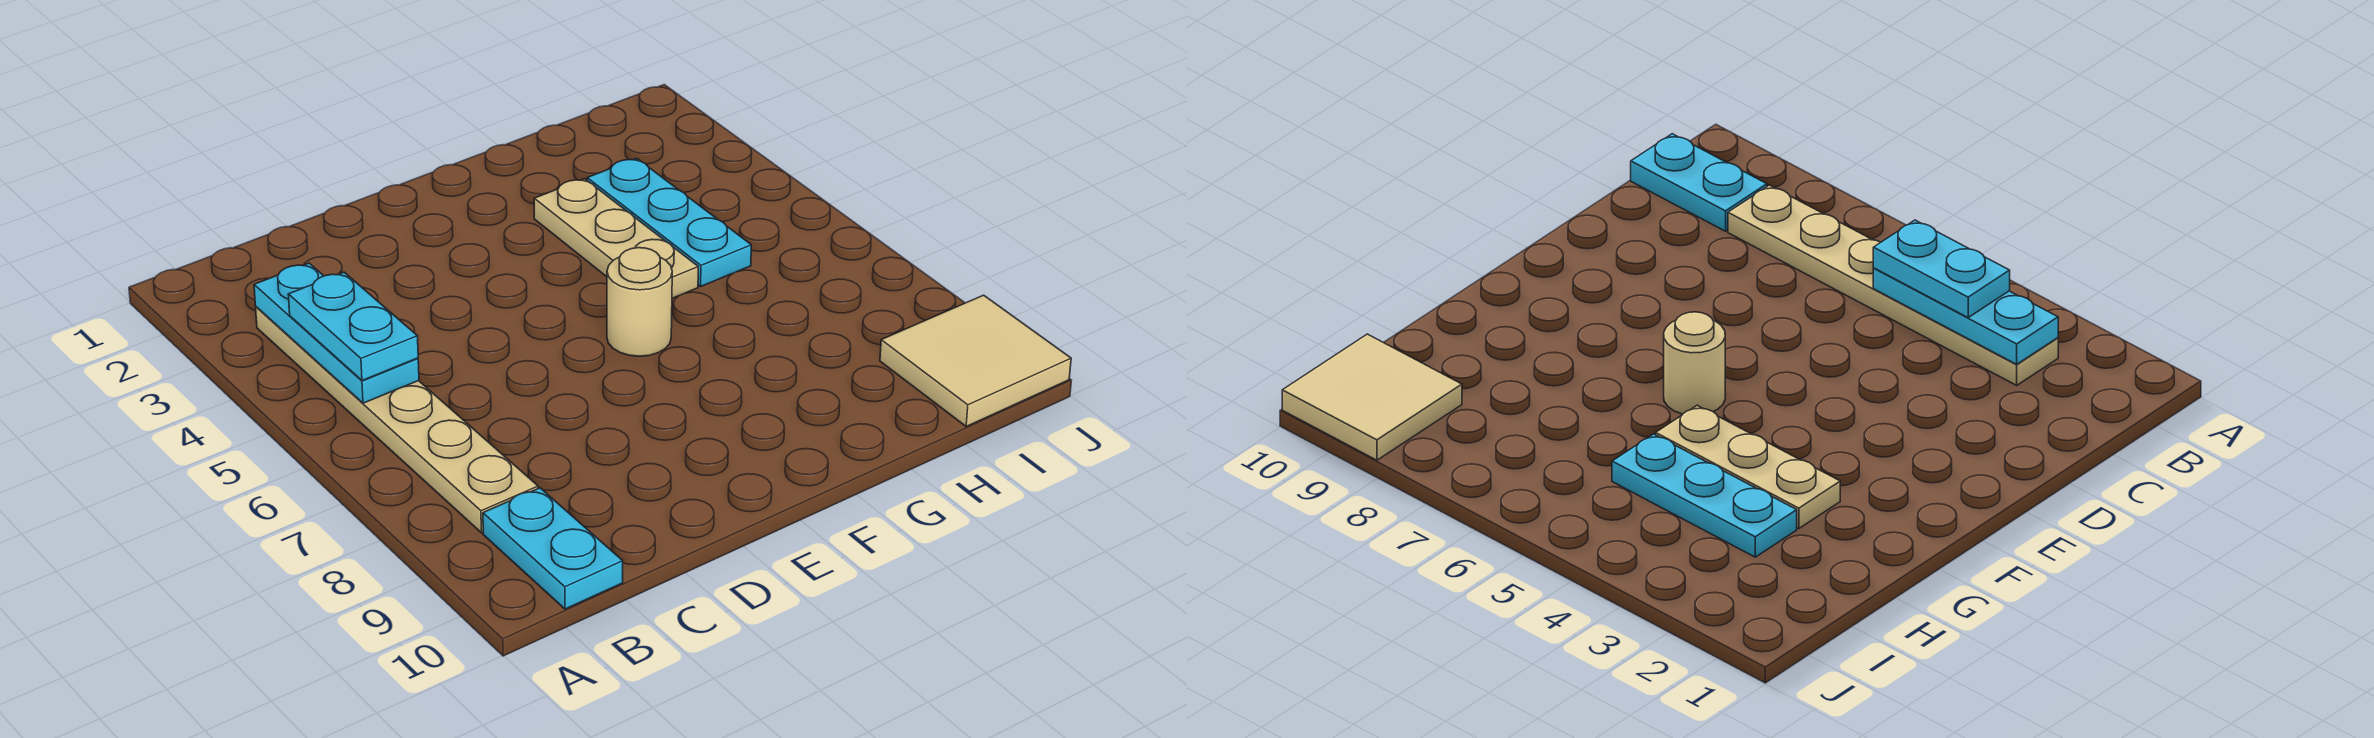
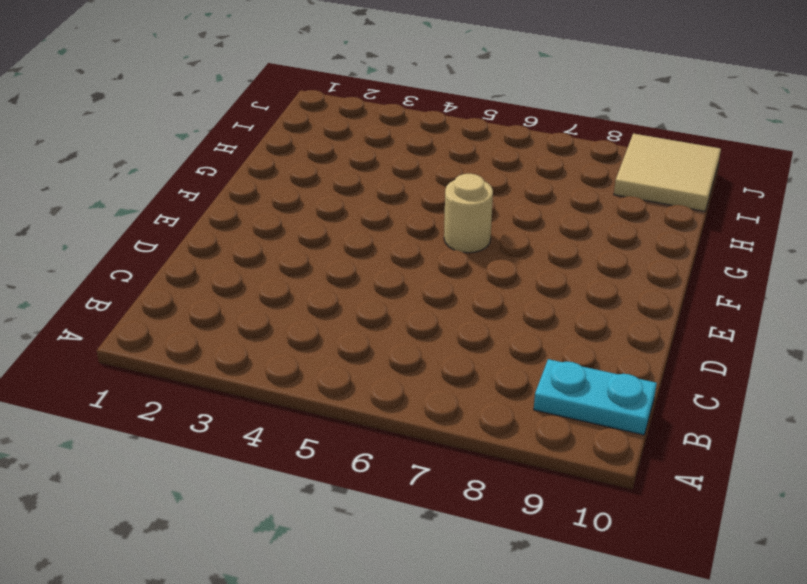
none -> tan plate B3:B8 level 1
none -> tan plate G3:G5 level 1

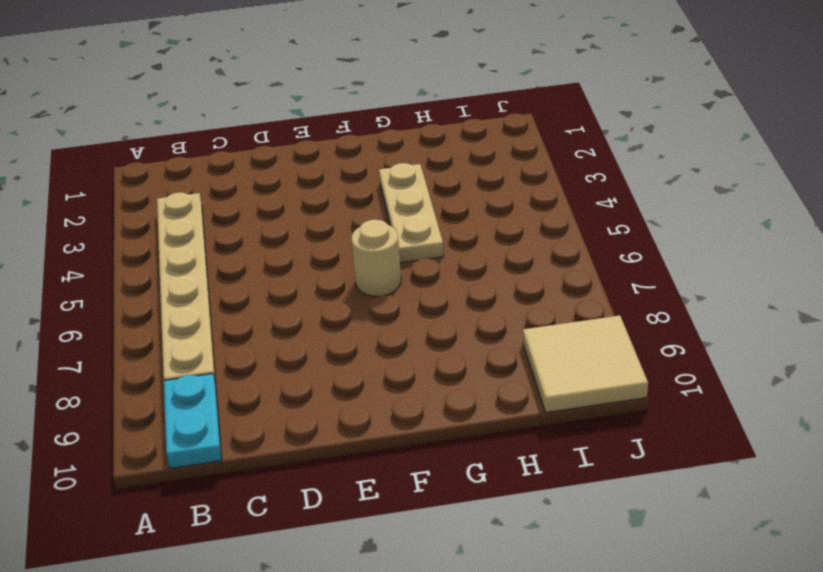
none -> cyan plate H3:H5 level 1
none -> cyan plate B3:B5 level 2

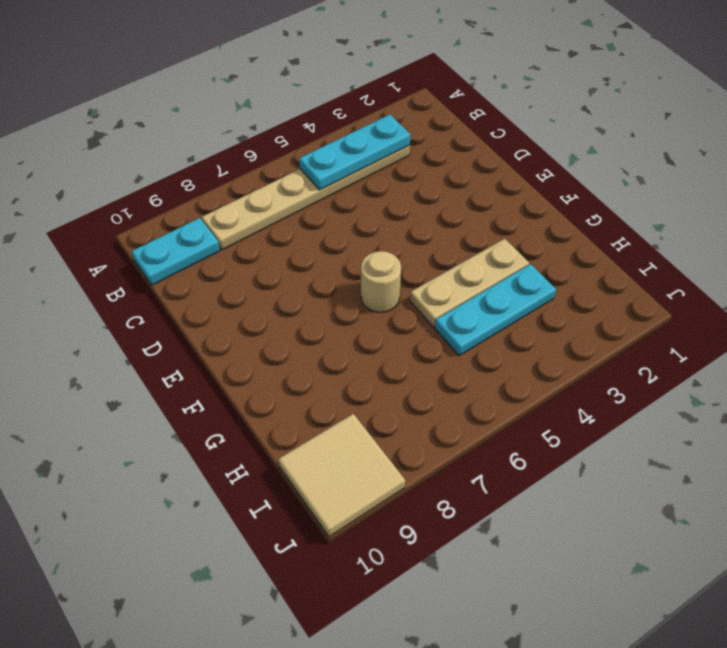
none -> cyan plate B4:B5 level 3

